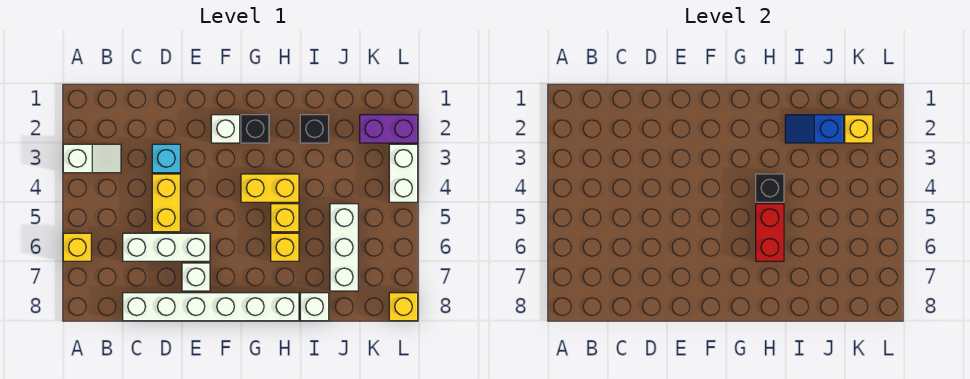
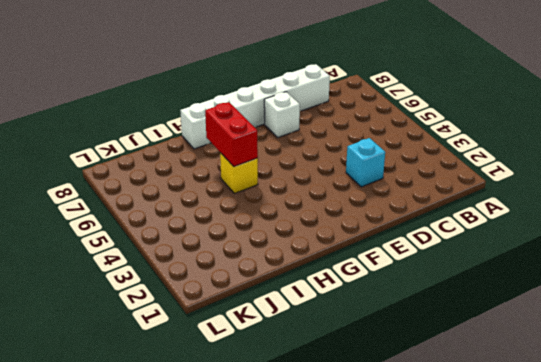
none -> white slope A3:B3 level 1 top A
none -> yellow brick A6 level 1
none -> white brick C6:E6 level 1

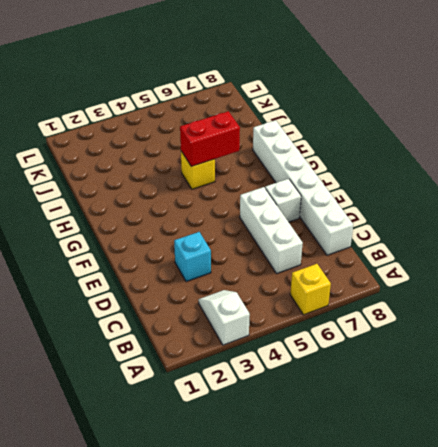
none -> yellow brick D4:D5 level 1
none -> white brick F2 level 1
none -> black brick G2 level 1

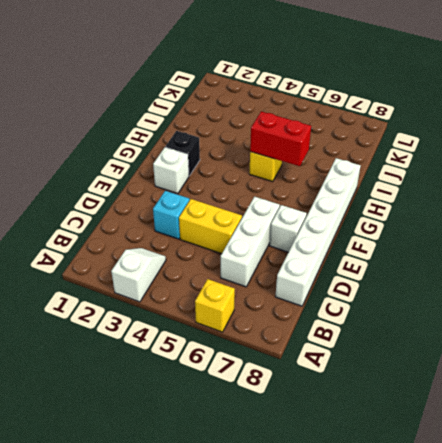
none -> yellow brick G4:H4 level 1
none -> yellow brick H6 level 1
none -> black brick I2 level 1

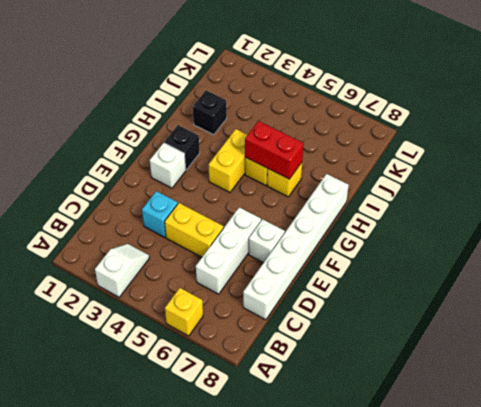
none -> white brick I8 level 1
none -> white brick J5:J7 level 1
none -> purple brick K2:L2 level 1

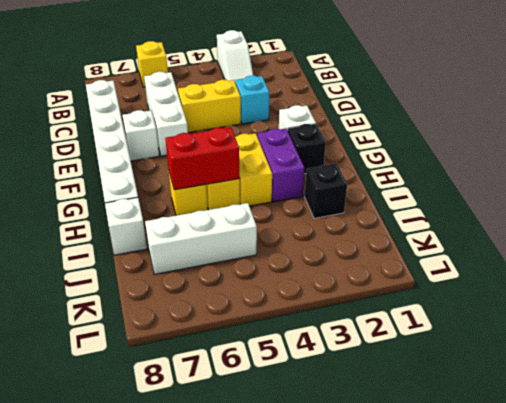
purple brick G3:H3 level 1 -> purple brick K2:L2 level 1
none -> white brick L3:L4 level 1
none -> yellow brick L8 level 1
none -> black brick H4 level 2

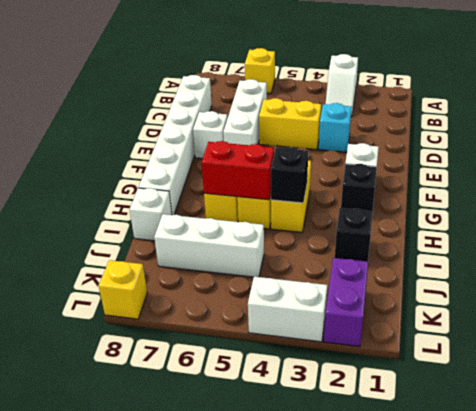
none -> blue slope I2:J2 level 2 top J
none -> yellow brick K2 level 2

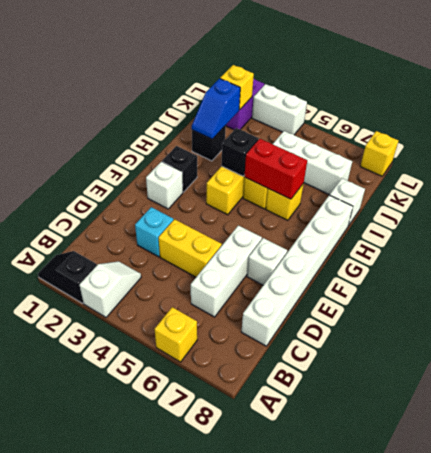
black slope A1:A2 level 1 top 2 -> none

